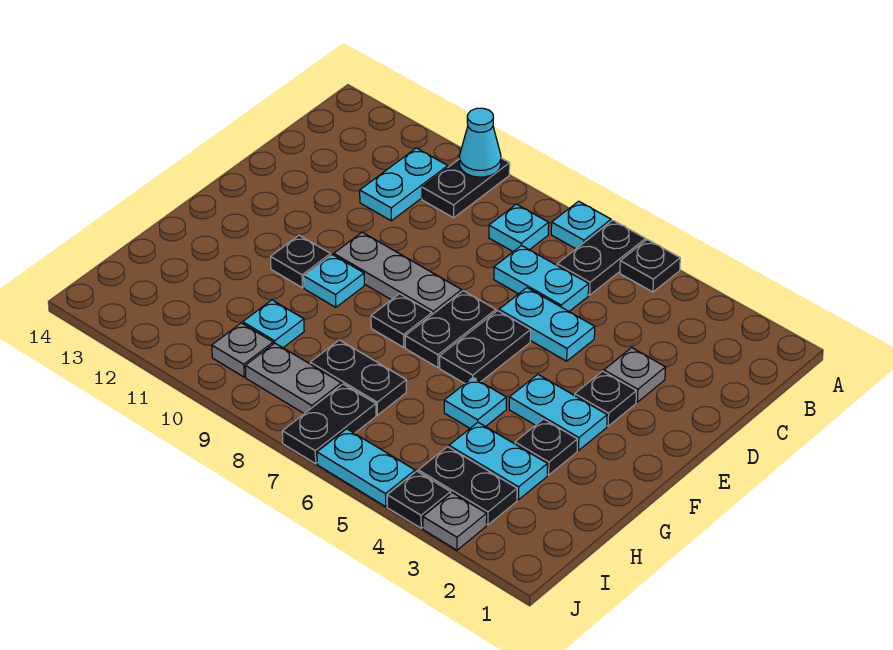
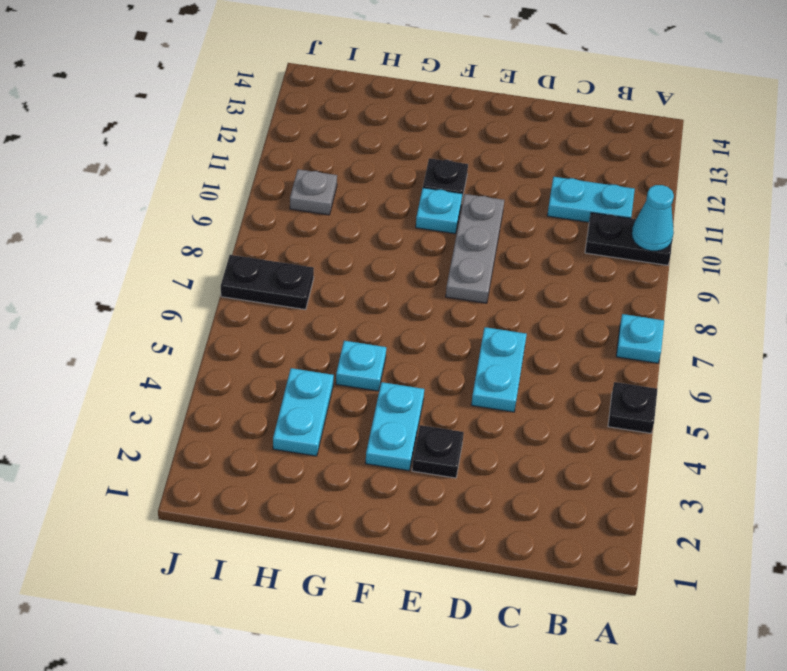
none -> black plate A6:B6 level 1
none -> cyan plate B8 level 1
none -> cyan plate C6:C7 level 1
none -> grey plate D3 level 1

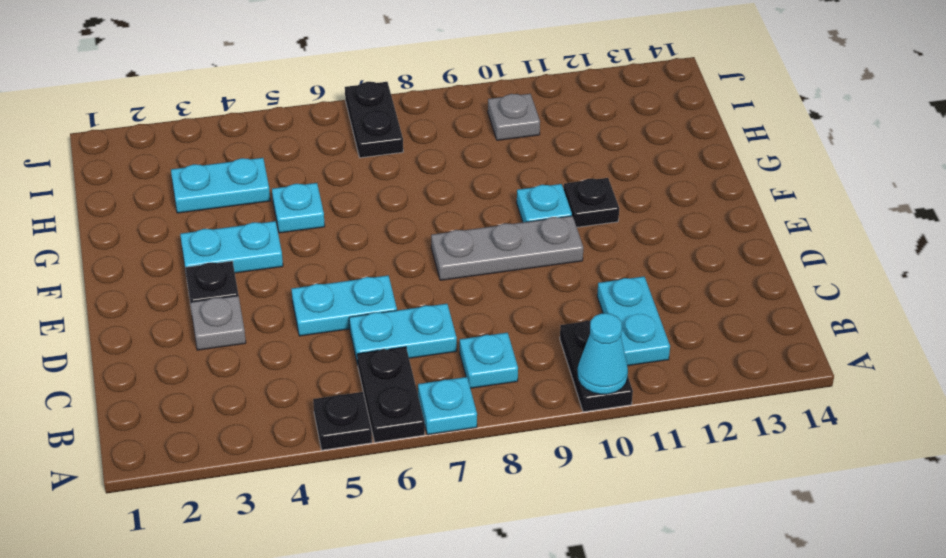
none -> black plate E6:F6 level 1
none -> black plate E7:F7 level 1
none -> black plate F8 level 1
none -> black plate G3 level 1

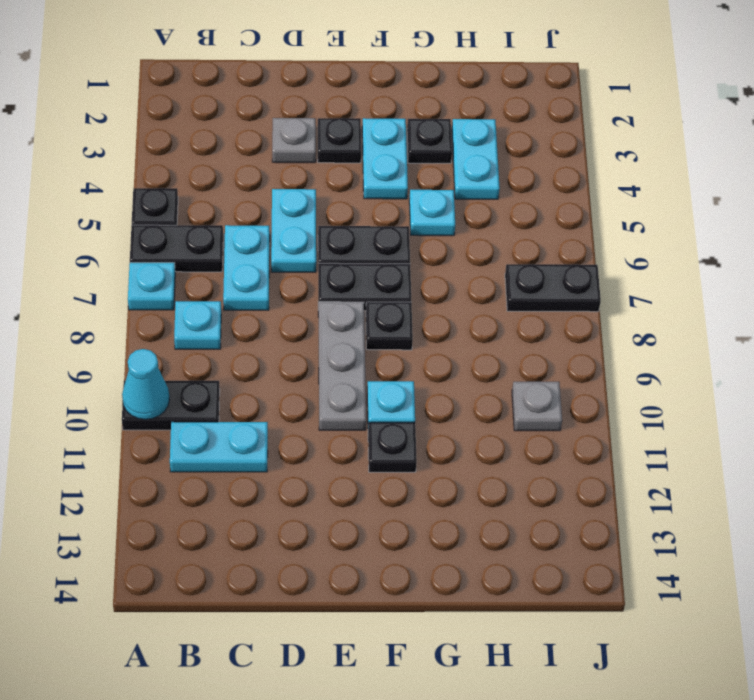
none -> black plate H7:H8 level 1
none -> cyan plate H10 level 1
none -> black plate I3:I4 level 1
none -> grey plate I8:I9 level 1

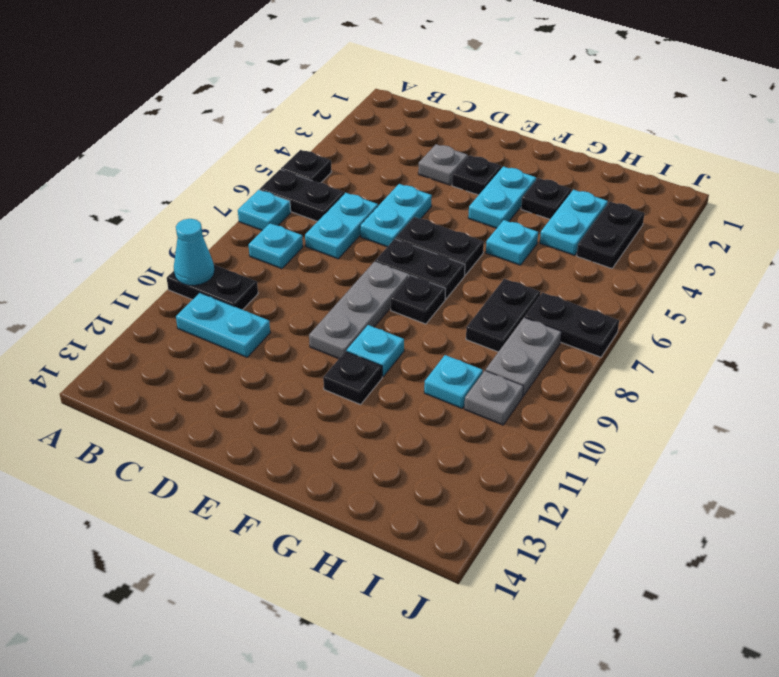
none -> grey plate J3 level 1
none -> black plate J4 level 1
none -> cyan plate J5:J6 level 1

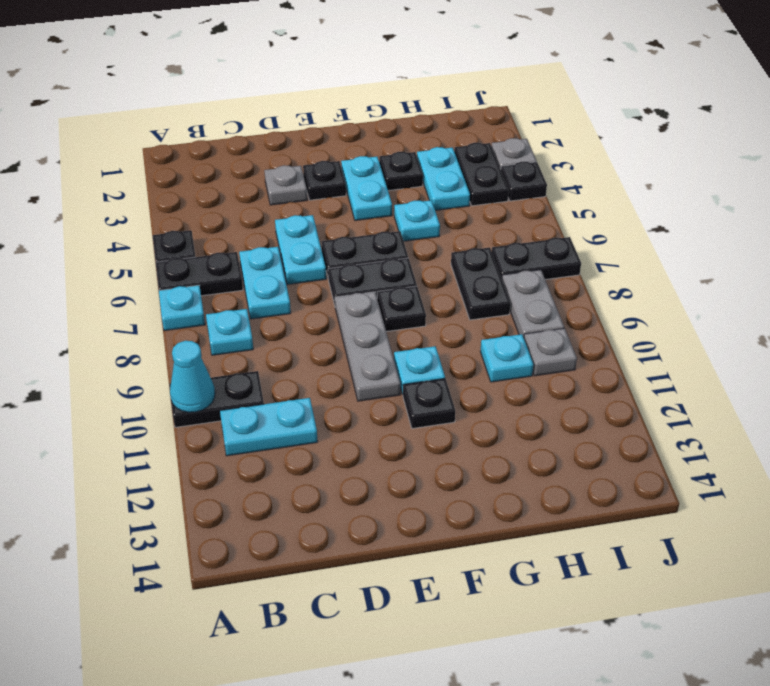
none -> cyan plate J5:J6 level 1

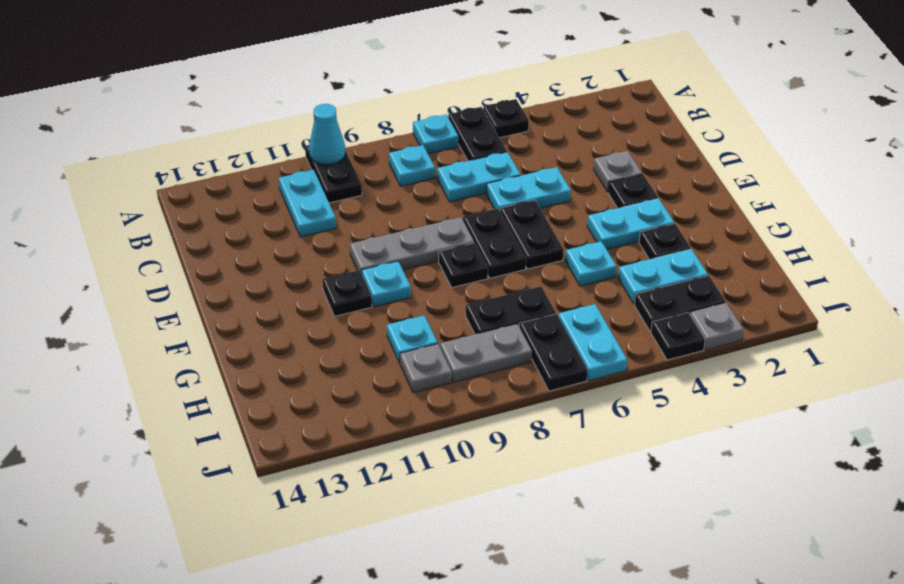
cyan plate I6:J6 level 1 -> cyan plate J5:J6 level 1

